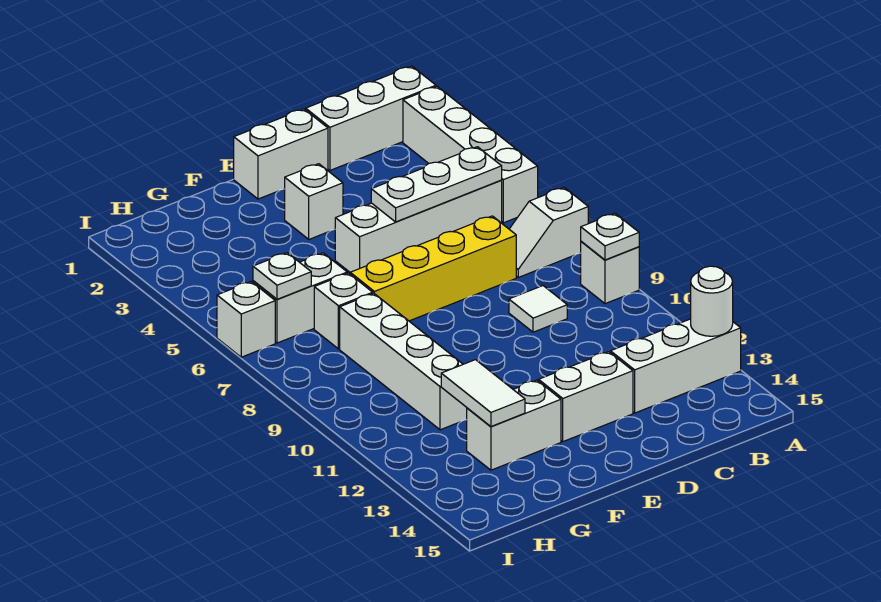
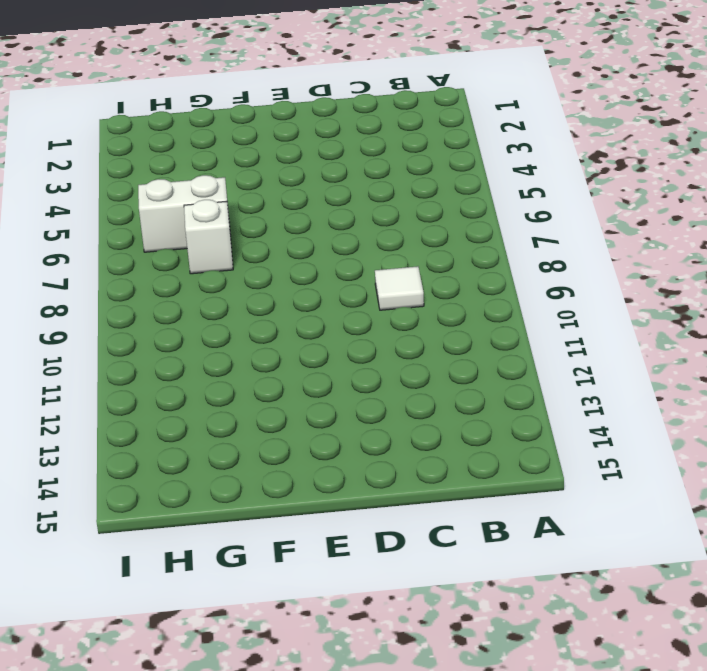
none -> white brick A1:C1 level 1
none -> white brick A2:A5 level 1
none -> white slope A7:B7 level 1 top A

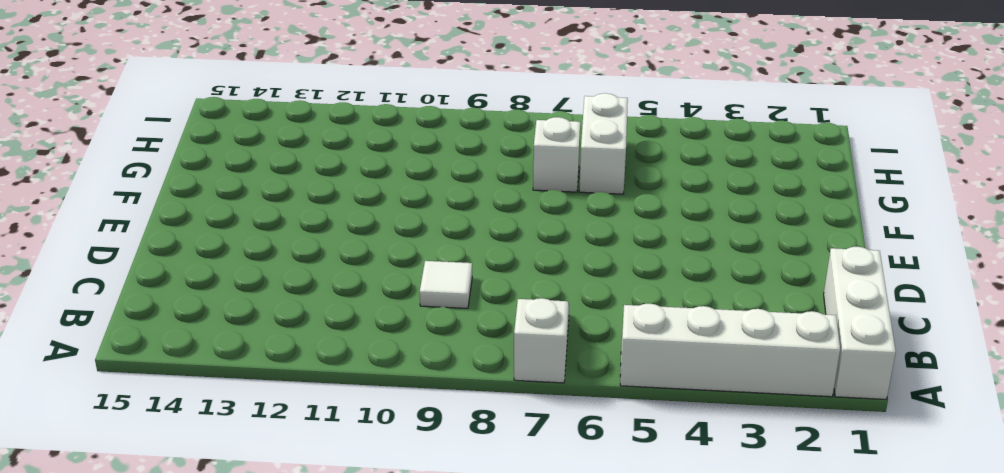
none -> white brick A9 level 1
none -> white brick A13:C13 level 1
none -> white brick B5:E5 level 1

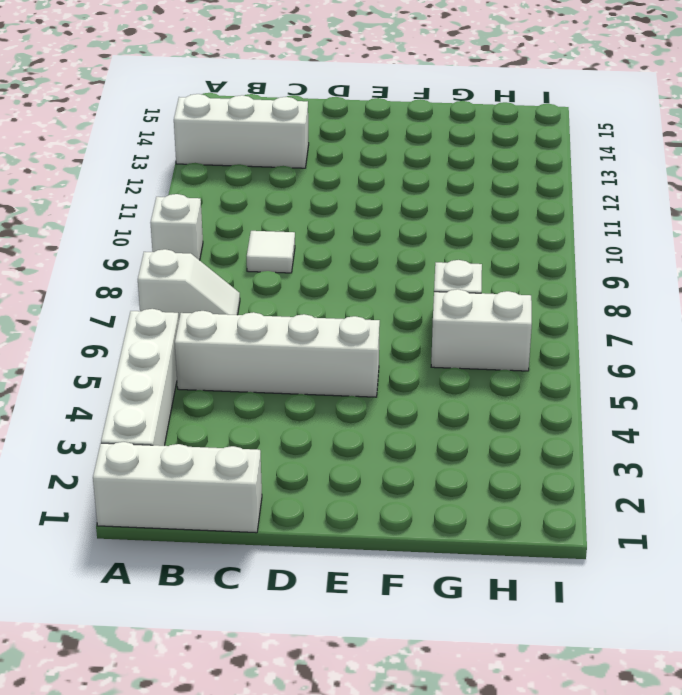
none -> yellow brick C7:F7 level 1
none -> white brick D1:E1 level 1
none -> white brick D13:E13 level 1

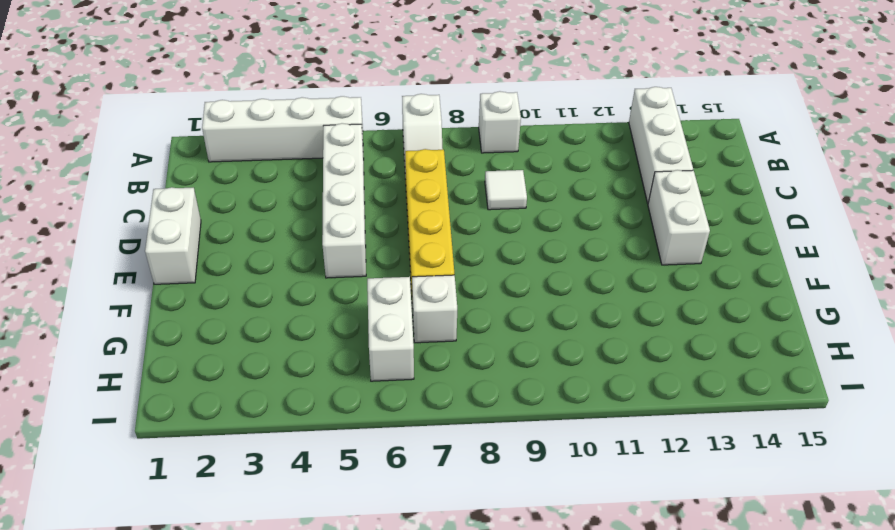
none -> white brick A1:C1 level 1
none -> white brick E3 level 1
none -> white brick F13:G13 level 1

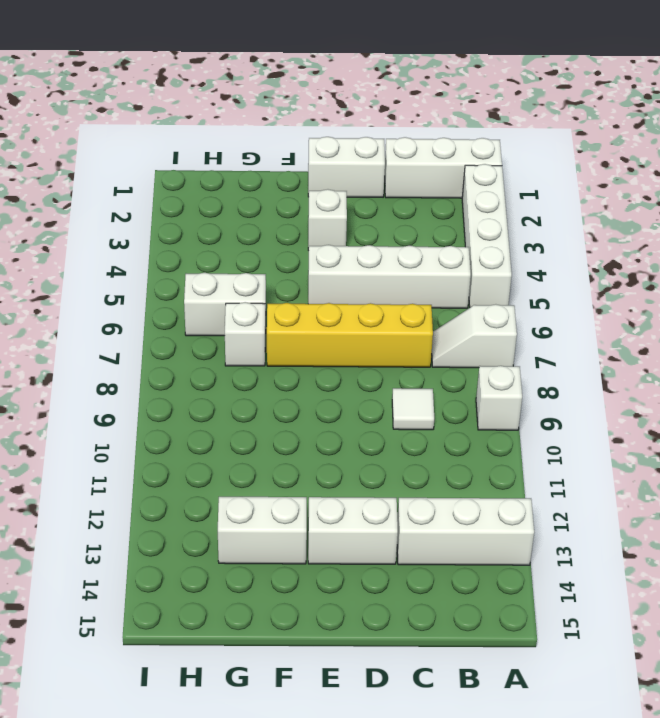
none -> white brick G8:G11 level 1
none -> white brick I6 level 1
none -> white plate A9 level 2

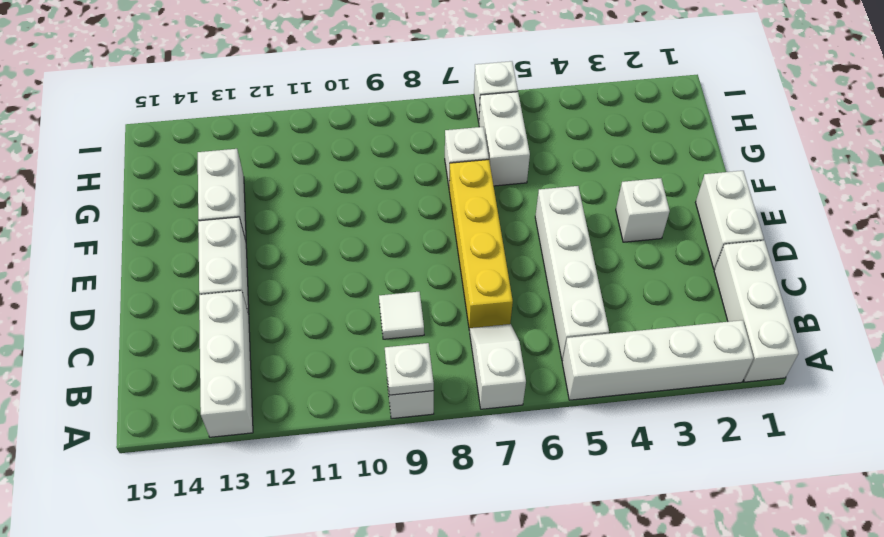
none -> white brick G8:G11 level 1
none -> white round brick A13 level 2
none -> white plate B5:D5 level 2

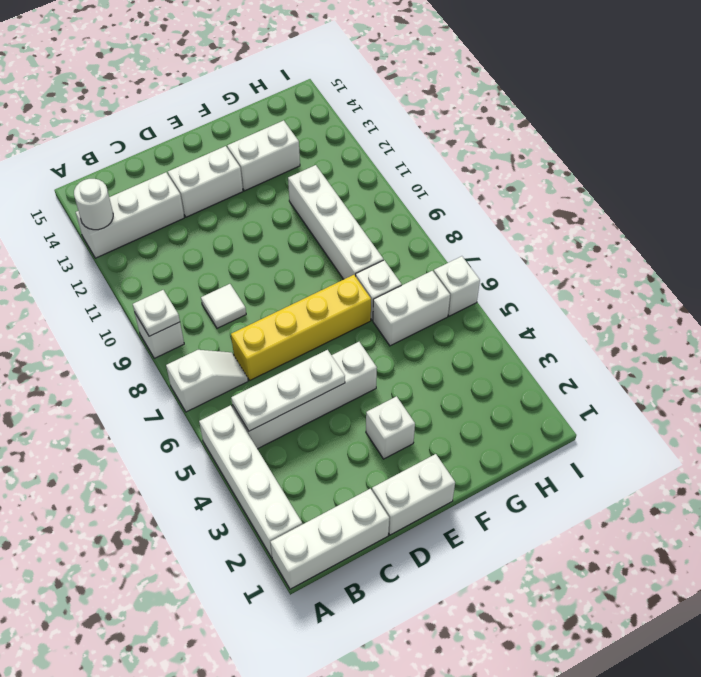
none -> white tile G12:G13 level 2
none -> white plate H6 level 2

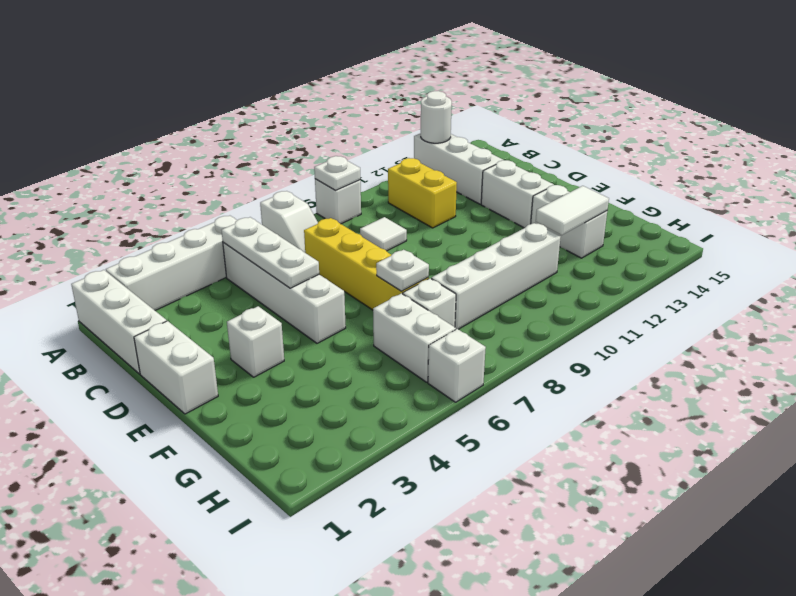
yellow brick B11:C11 level 1 -> none
white plate F7 level 2 -> white plate H6 level 2

